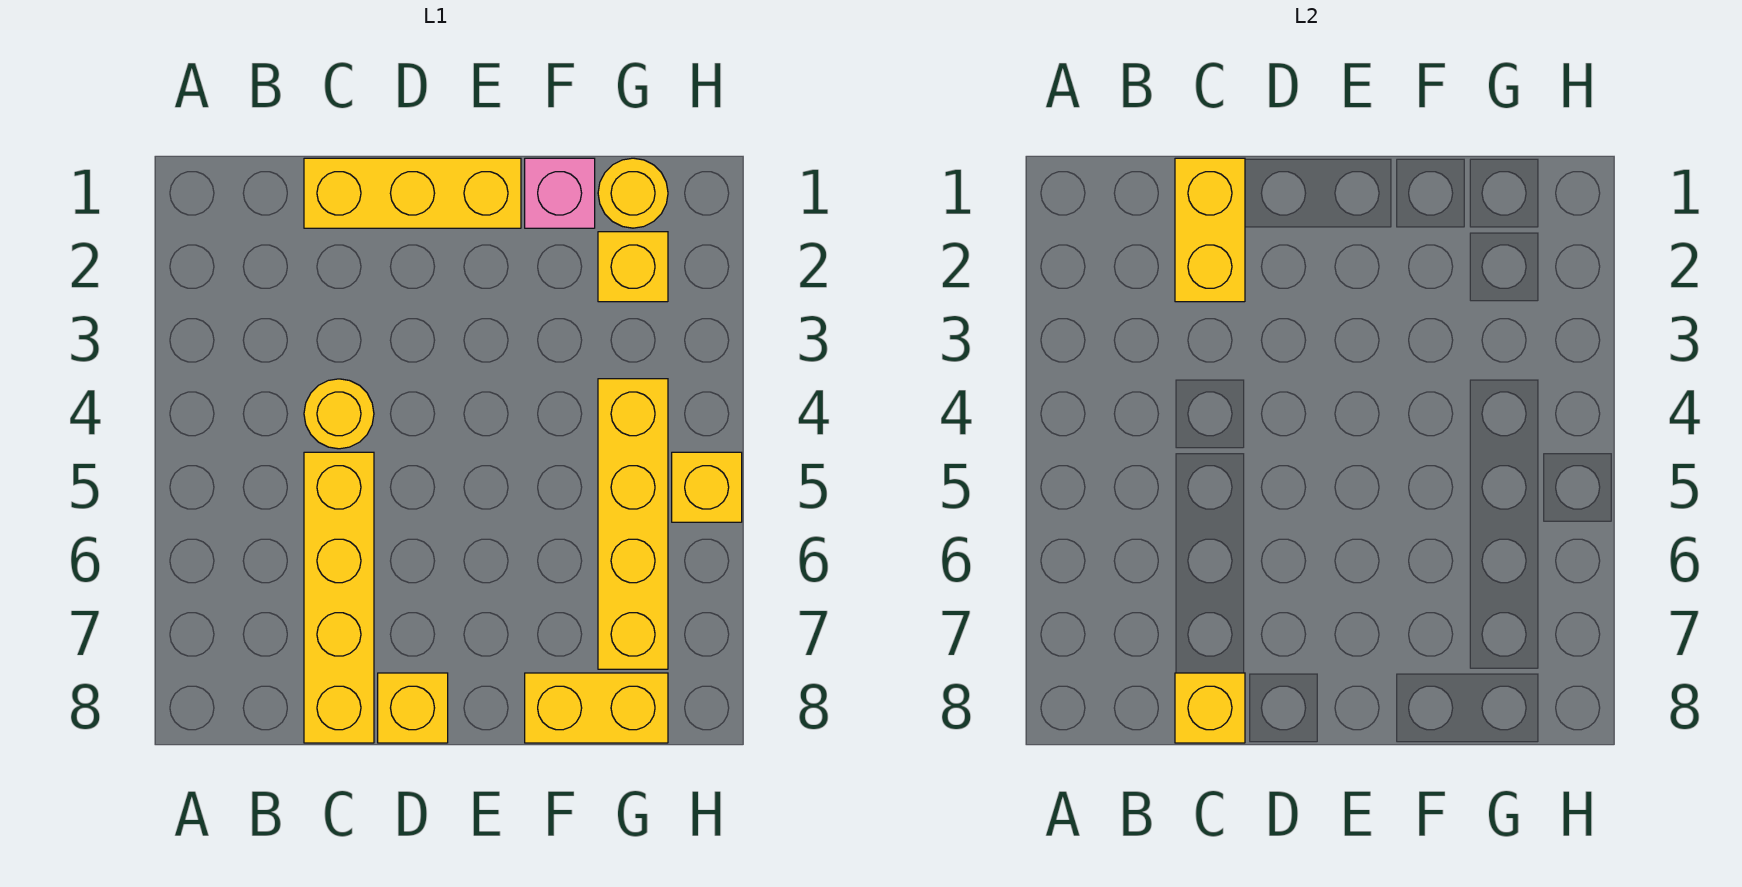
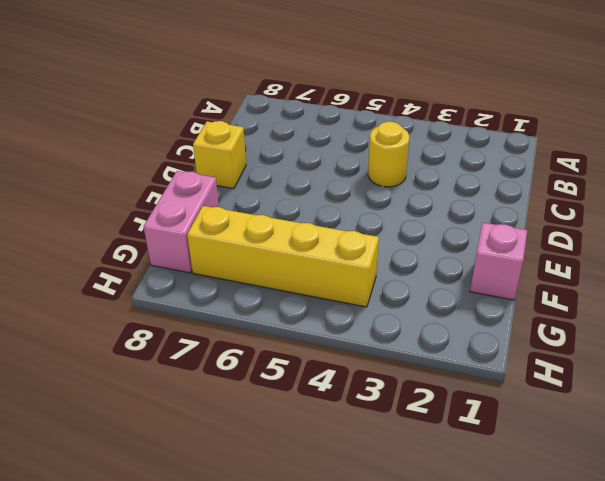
pink brick F8:G8 level 1 -> yellow brick F8:G8 level 1
none -> yellow brick C1:E1 level 1
none -> yellow brick C5:C8 level 1
none -> yellow round brick G1 level 1

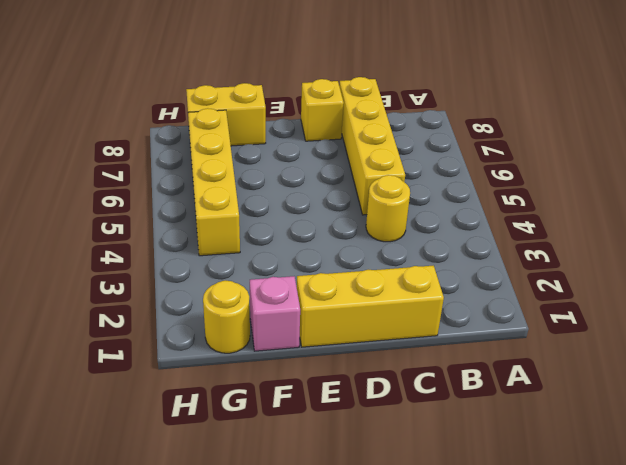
none -> yellow brick G2 level 1
none -> yellow brick H5 level 1
none -> yellow brick C1:C2 level 2

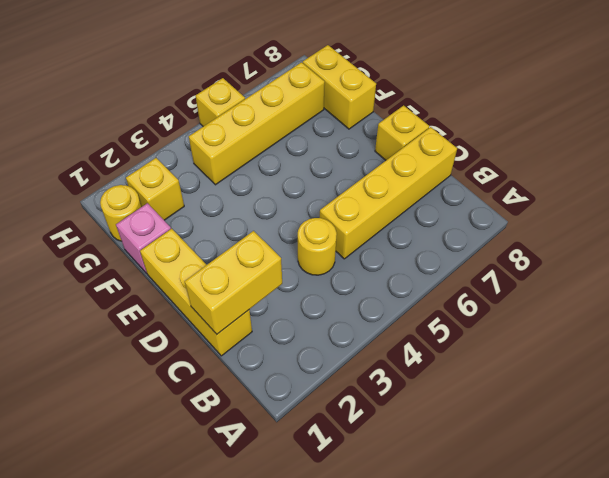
none -> yellow brick C8 level 2

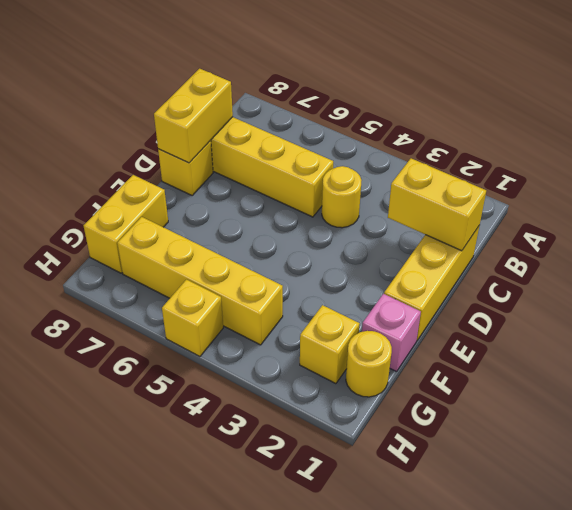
yellow brick C8:D8 level 2 -> yellow brick C8 level 2

